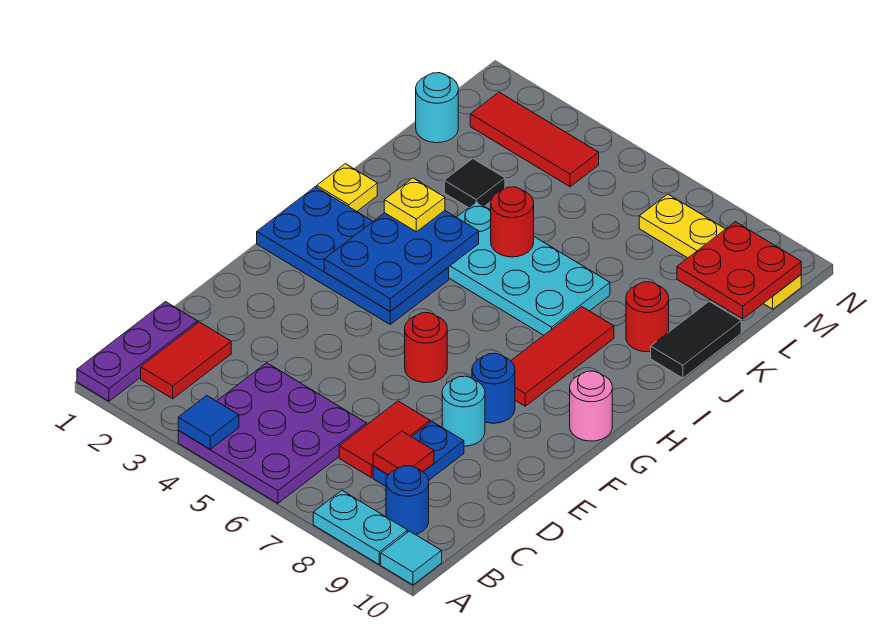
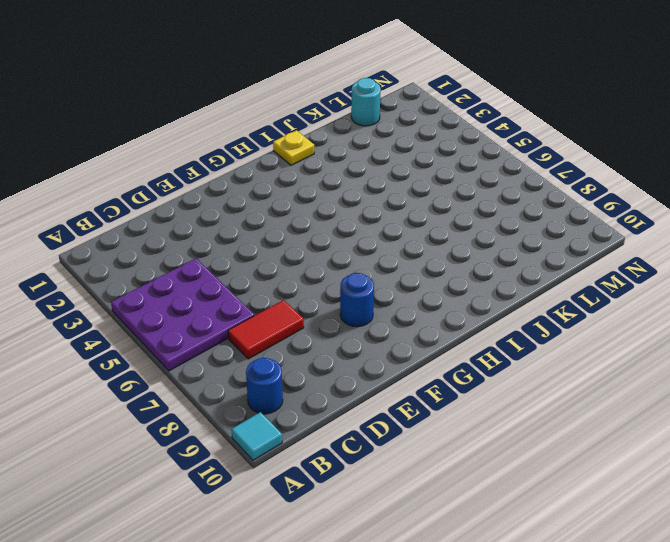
none -> purple plate A1:C1 level 1
none -> cyan plate A8:A9 level 1
none -> red tile B2:C2 level 1

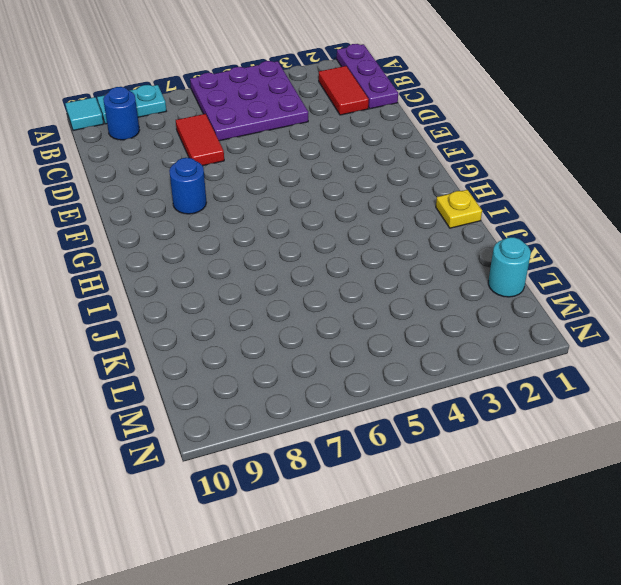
none -> blue plate C8:D8 level 1
none -> cyan round brick E8 level 1
none -> red round brick F6 level 1

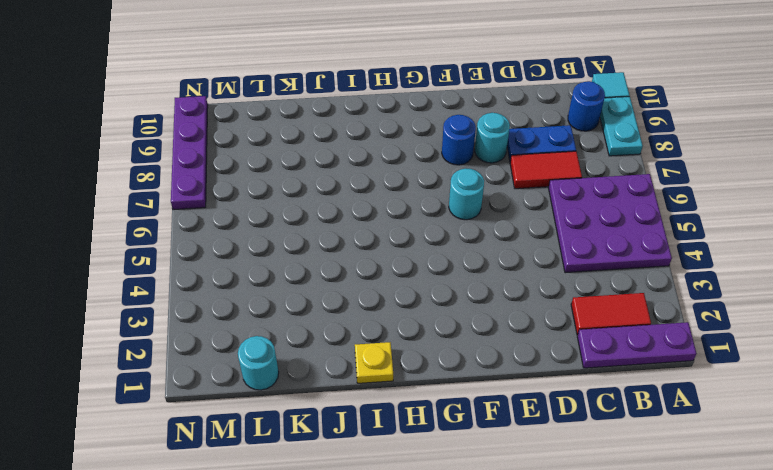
cyan round brick F6 level 1 -> red round brick F6 level 1
purple plate N7:N10 level 1 -> none
none -> blue plate G1:H4 level 1
none -> red tile G8:I8 level 1
none -> pink round brick G10 level 1

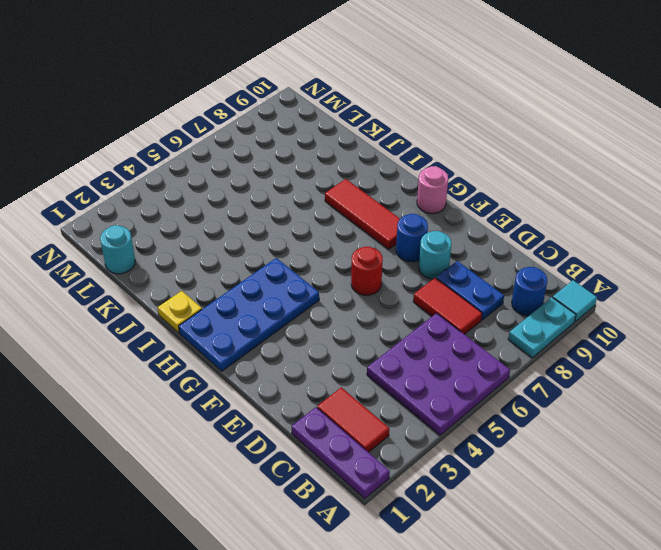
none -> cyan plate I4:J7 level 1
none -> red round brick J9 level 1
none -> black tile J10:K10 level 1

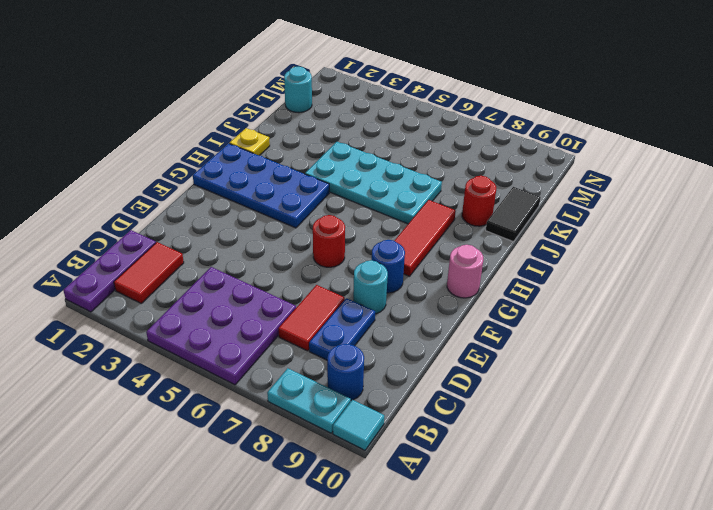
none -> black tile K3 level 1
none -> red tile M2:M4 level 1
none -> yellow plate M7:M10 level 1

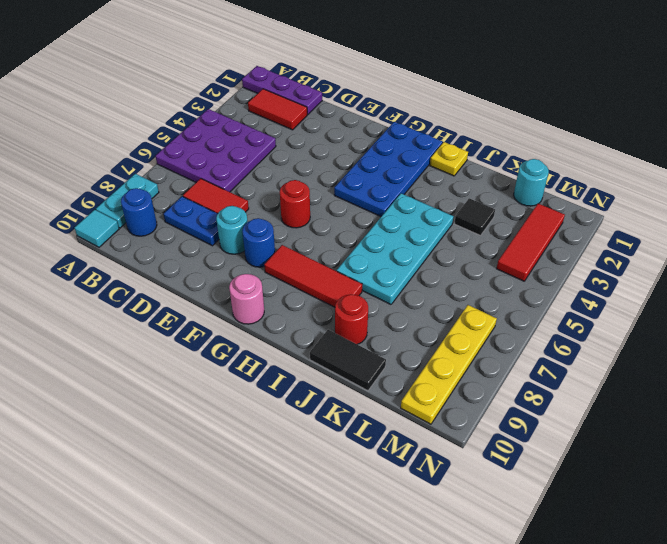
none -> blue tile A4 level 2
none -> red tile C8 level 2
none -> blue plate G3:I4 level 2

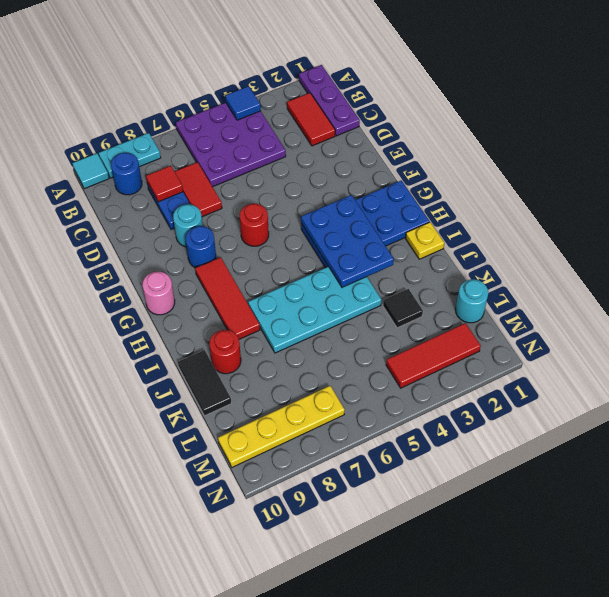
none -> red round brick J5 level 2
none -> red plate L9:M10 level 2
none -> yellow plate I3 level 3

